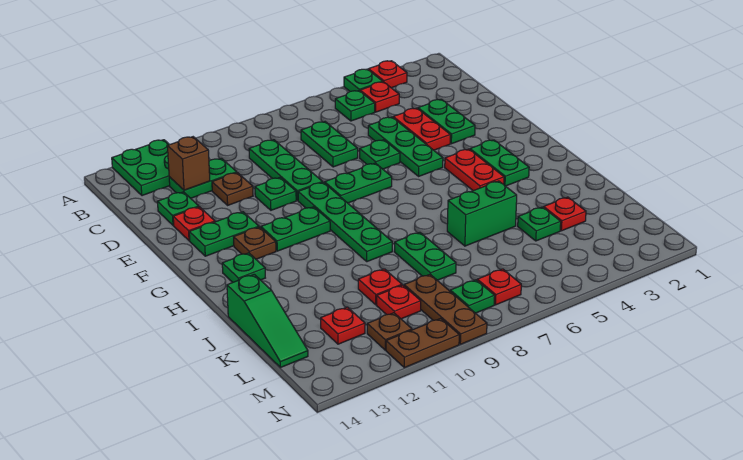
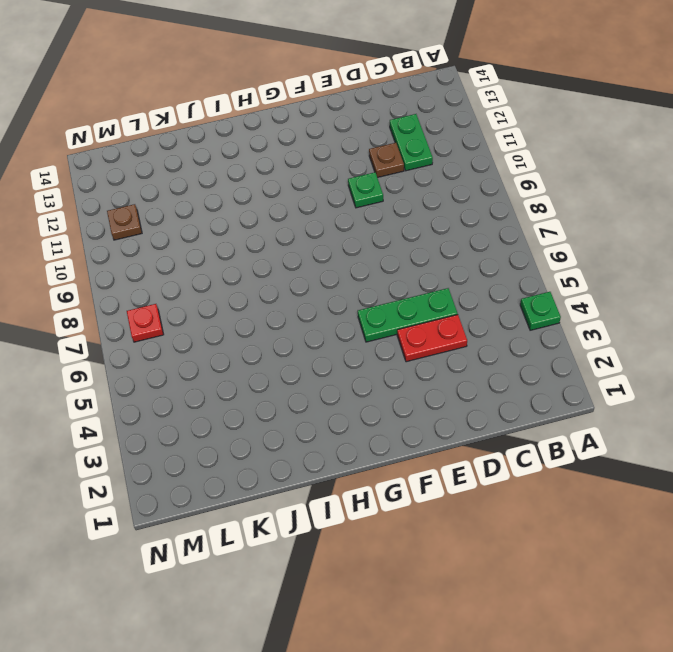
none -> red plate A3 level 1
none -> green plate A12:B13 level 1
none -> red plate B4 level 1
none -> green plate B5 level 1

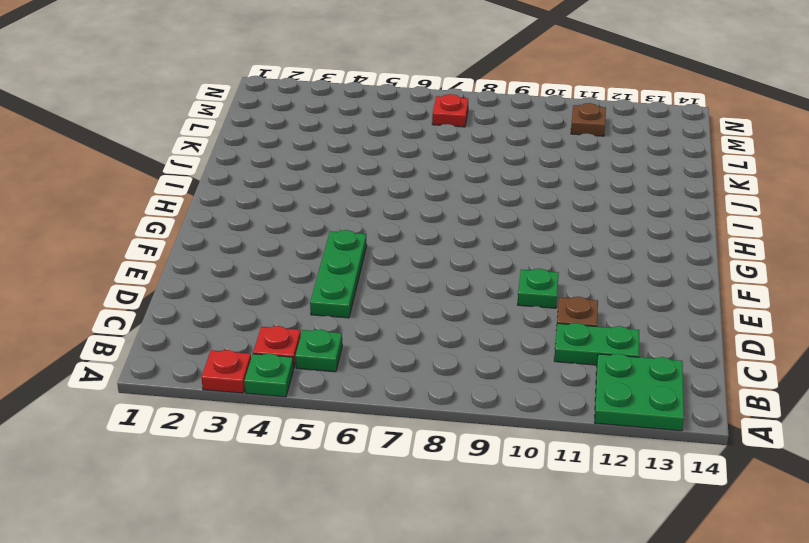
none -> green plate C7:D7 level 1
none -> green plate C9:E9 level 1
none -> green plate D3:E3 level 1
none -> red plate D4:E4 level 1

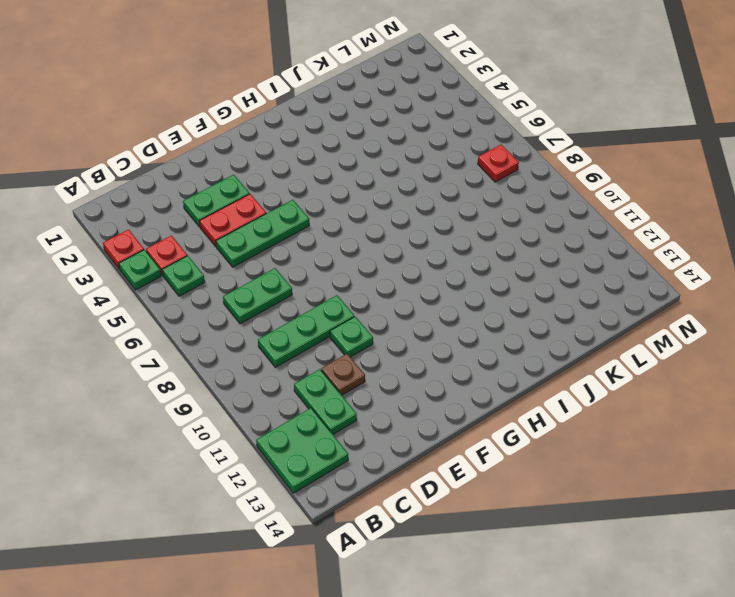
none -> green plate D13 level 1
none -> green plate E6 level 1
none -> red plate E13 level 1
none -> green plate F7:F8 level 1

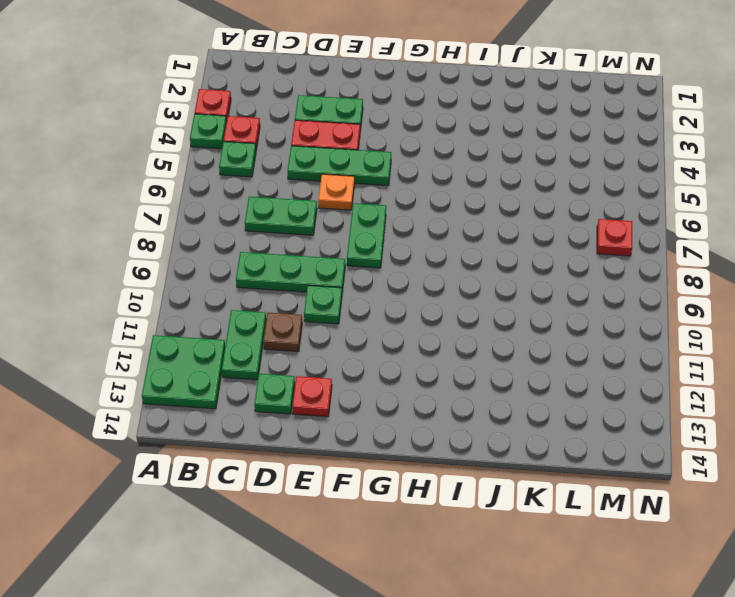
orange plate E6 level 1 -> green plate E6 level 1
none -> green plate F9:I9 level 1
none -> green plate F12:F13 level 1
none -> green plate G3:H3 level 1
none -> red plate G4:H4 level 1

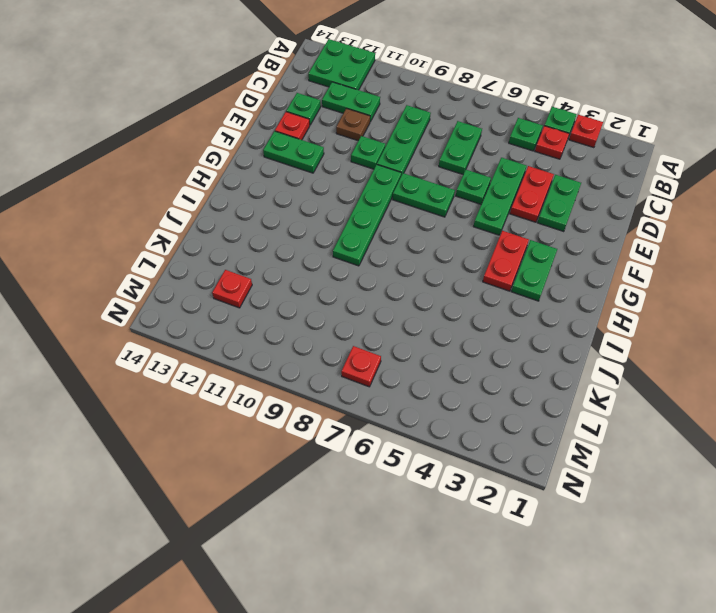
none -> green plate G10:G11 level 1
none -> brown plate G12 level 1
none -> green plate H13 level 1
none -> green brick J5:J6 level 1

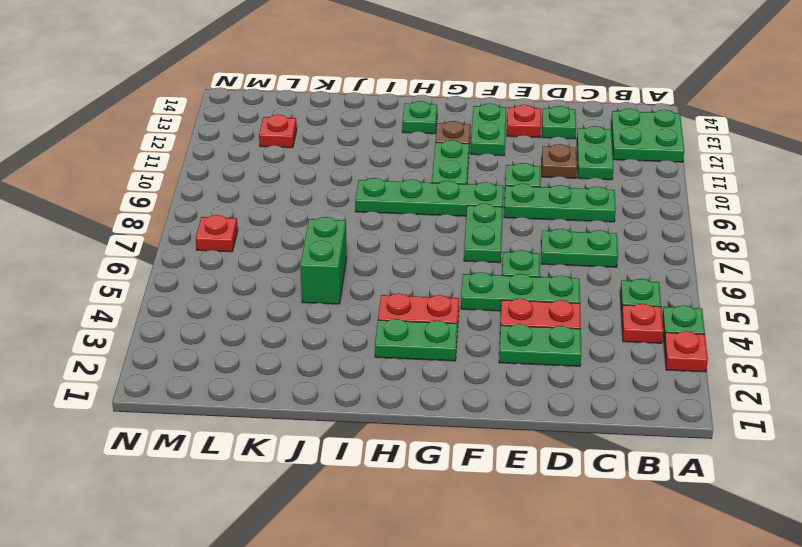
none -> green plate J8:K8 level 1
none -> green slope J14:L14 level 1 top J
none -> red plate K3 level 1
none -> green plate K4 level 1

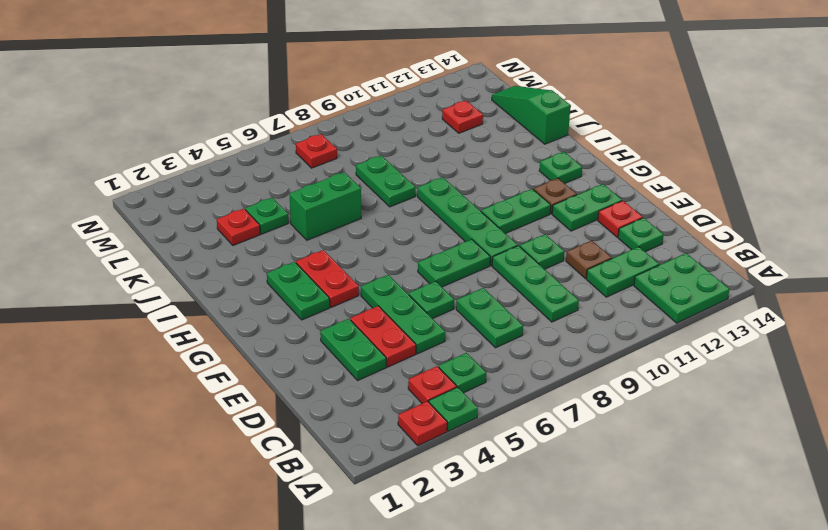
none -> red plate K10 level 1
none -> brown plate L9:N9 level 1
none -> red plate L10 level 1
none -> green plate M8 level 1

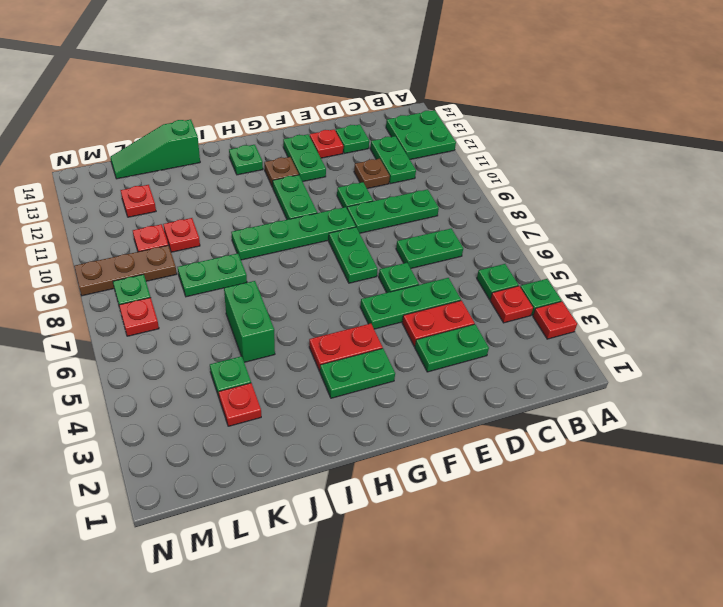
none -> brown plate M11 level 1
none -> brown plate N10:N11 level 1
none -> brown brick C12 level 2

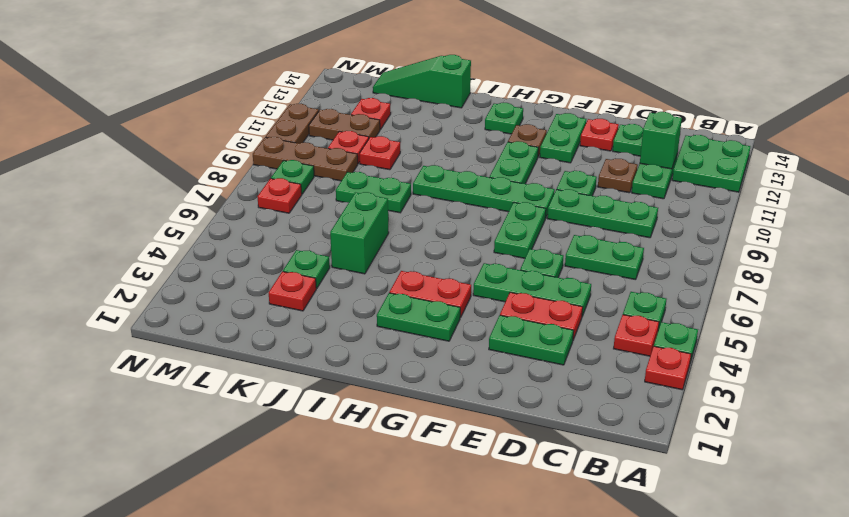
green brick C12 level 2 -> brown brick C12 level 2
brown plate L11:M11 level 1 -> brown plate M11 level 1

